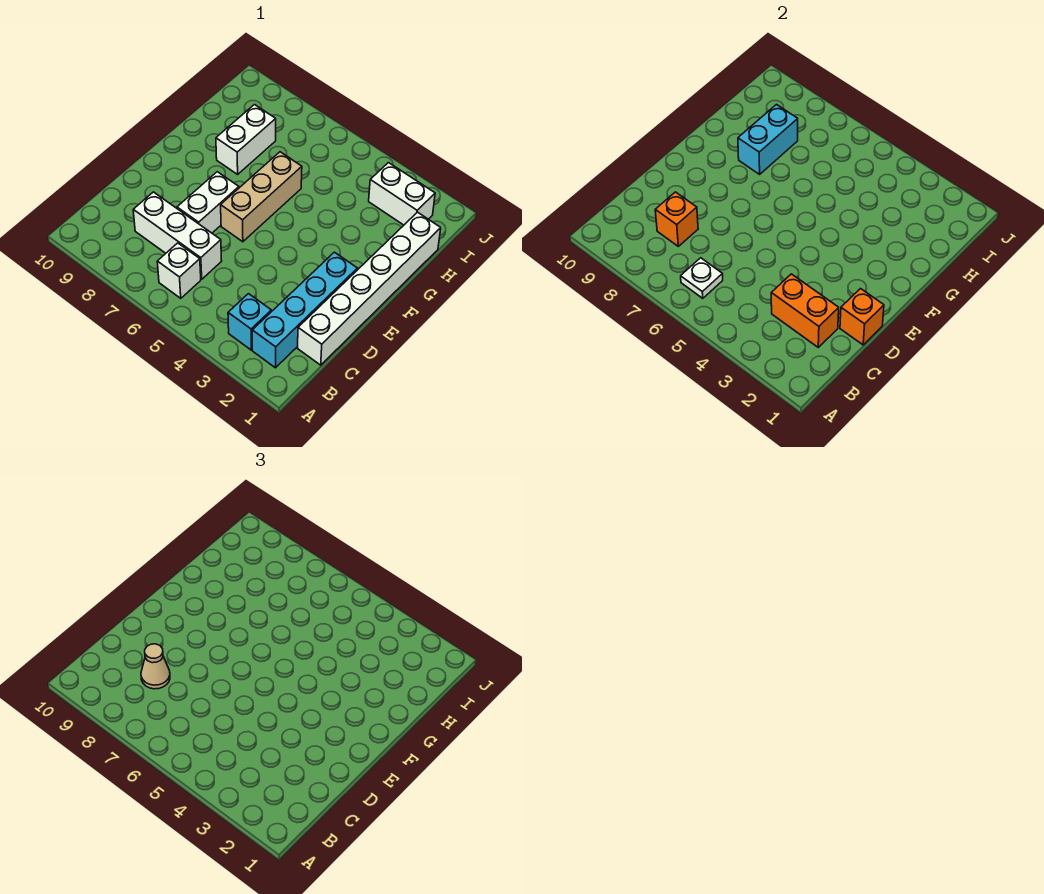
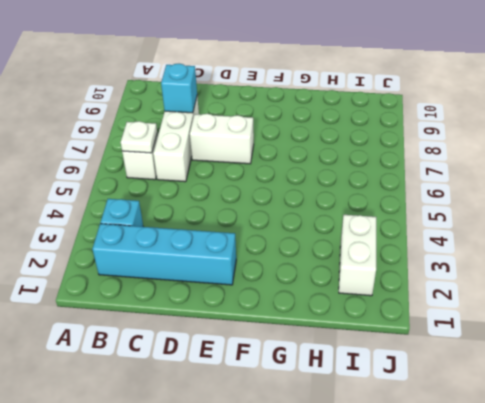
cyan brick C8 level 2 -> orange brick C8 level 2
none -> white brick C1:H1 level 1
none -> tan brick E6:G6 level 1
none -> white brick G8:H8 level 1

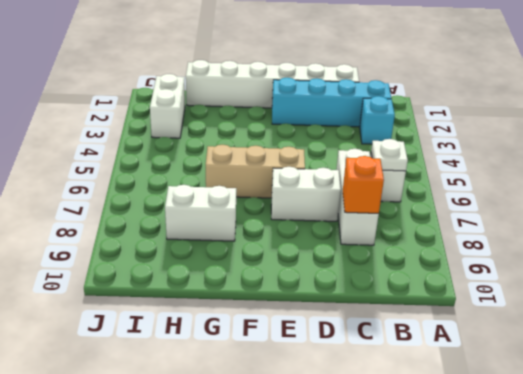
none -> orange brick C2:C3 level 2
none -> orange brick D1 level 2
none -> cyan brick G8:H8 level 2

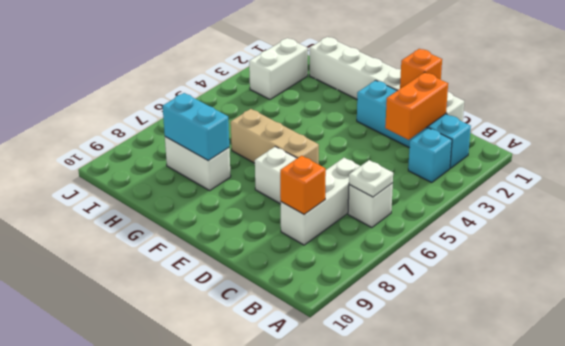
none -> tan cone C8 level 3

